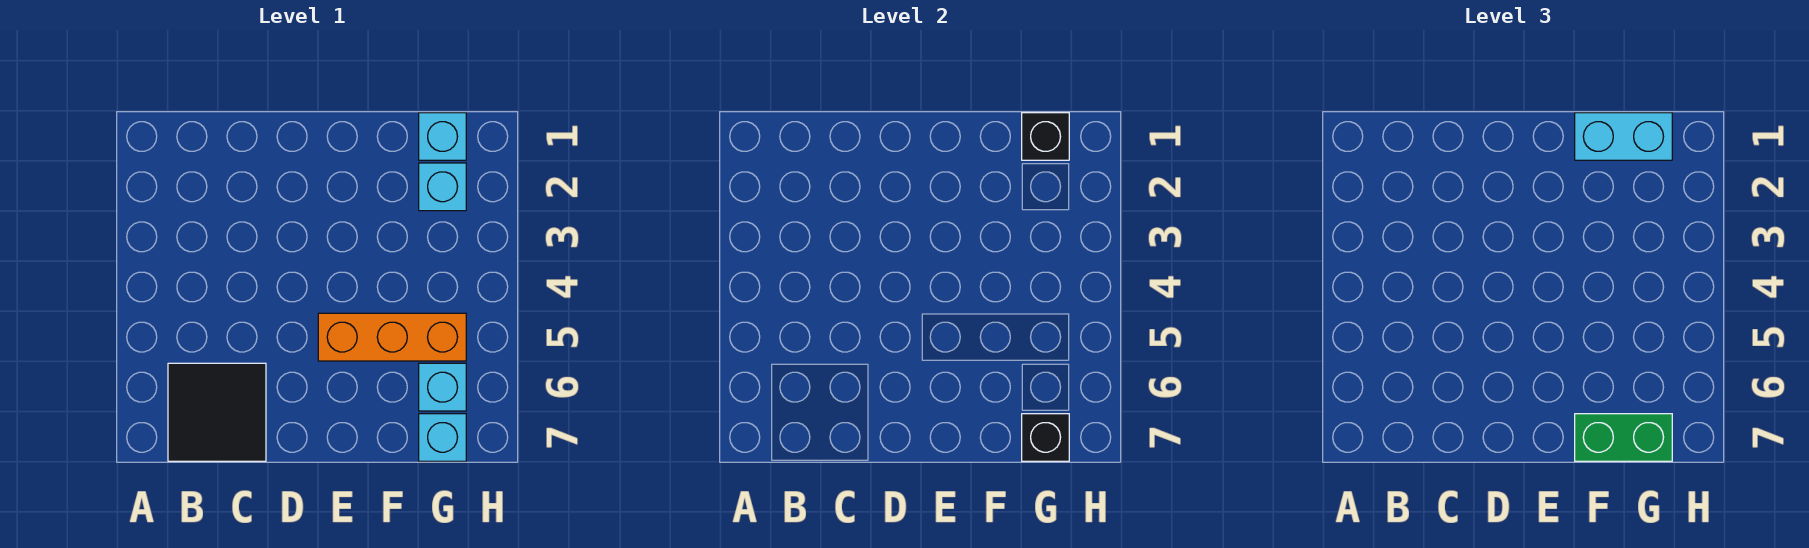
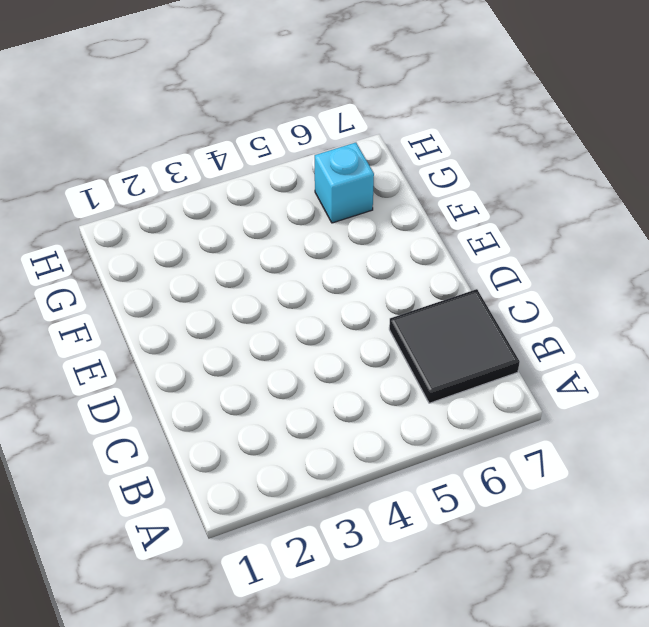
none -> orange brick E5:G5 level 1
none -> cyan brick G1 level 1

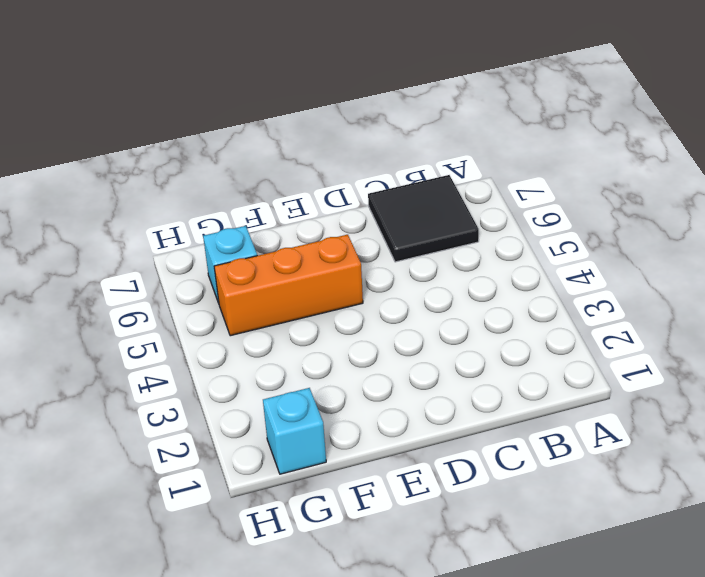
none -> cyan brick G2 level 1
none -> cyan brick G7 level 1

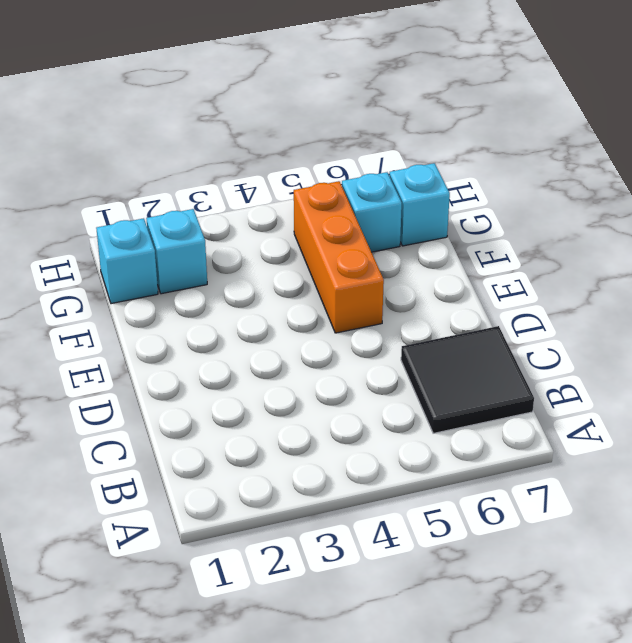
none -> black brick G1 level 2
none -> black brick G7 level 2

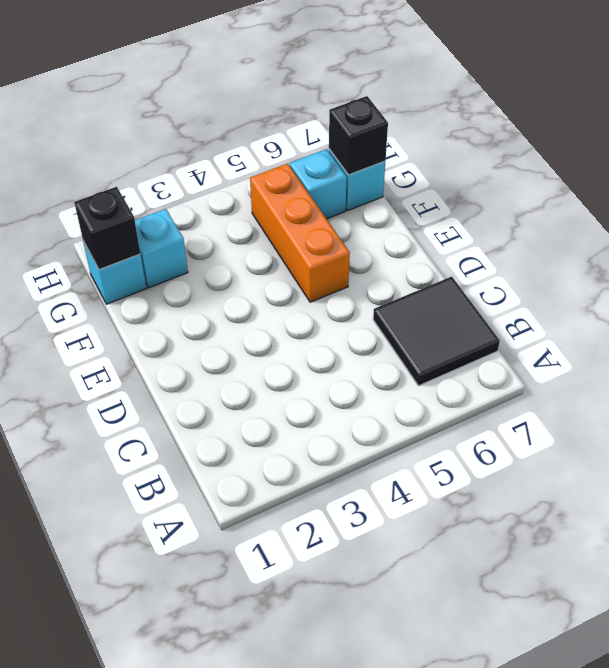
none -> cyan brick F1:G1 level 3
none -> green brick F7:G7 level 3

